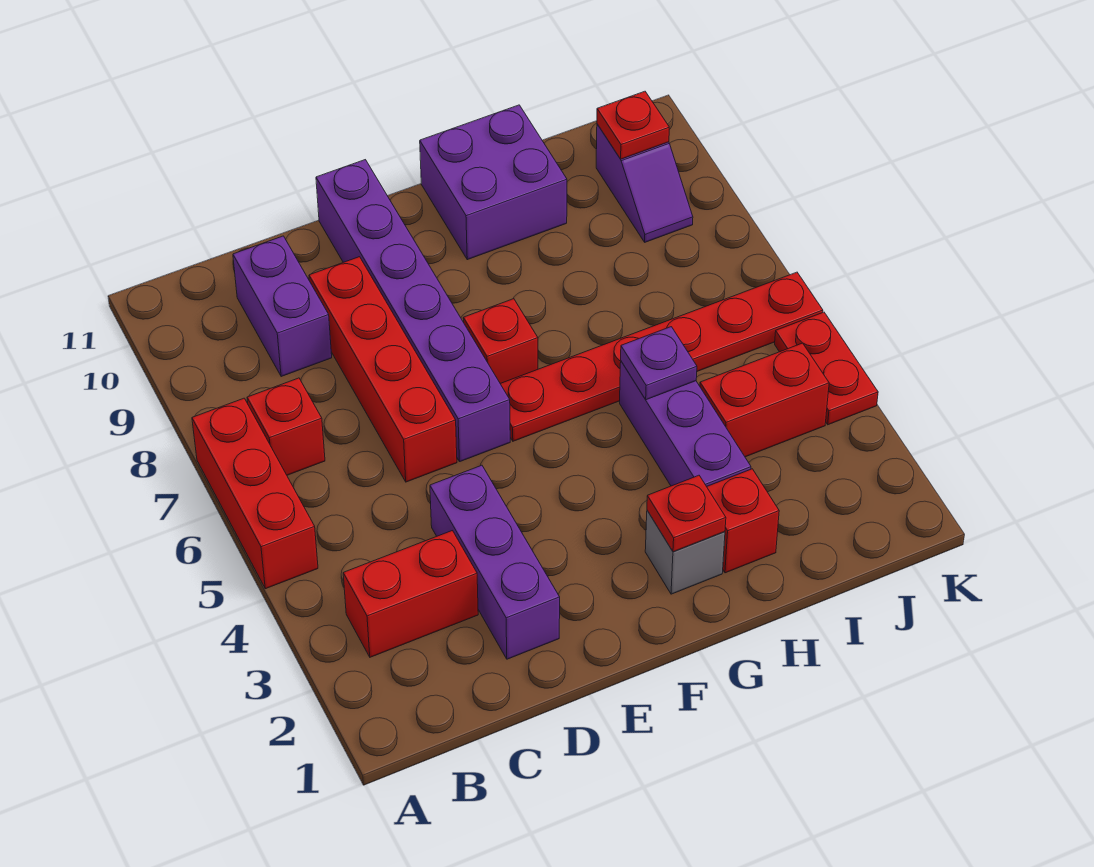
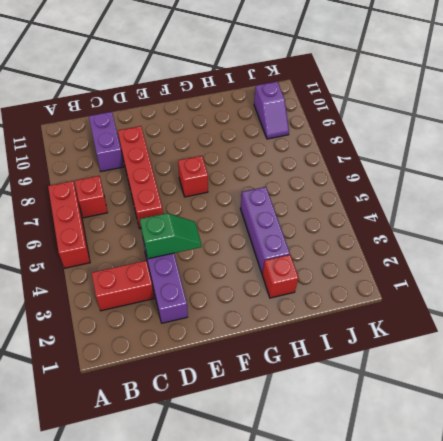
green slope D4:E4 level 2 top D -> none
none -> purple brick E6:E11 level 1
none -> red plate F6:K6 level 1
none -> grey brick G2 level 1

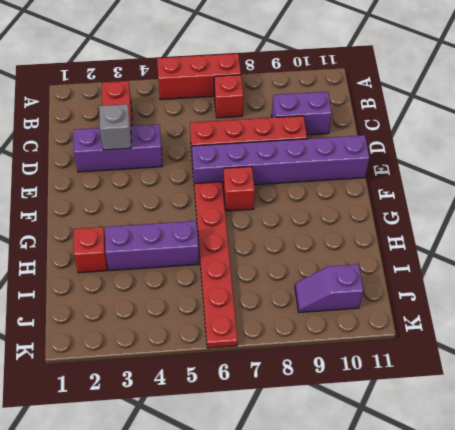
grey brick D3 level 2 -> grey brick G2 level 1
none -> purple brick G10:H11 level 1
none -> red brick I4:J4 level 1
none -> red plate K4:K5 level 1

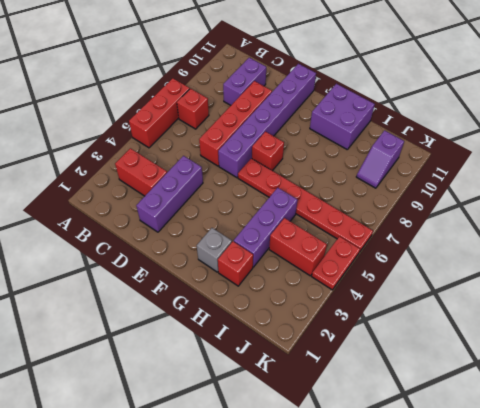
none -> red plate G2 level 2
none -> purple plate H5 level 2
none -> red plate J10 level 2

